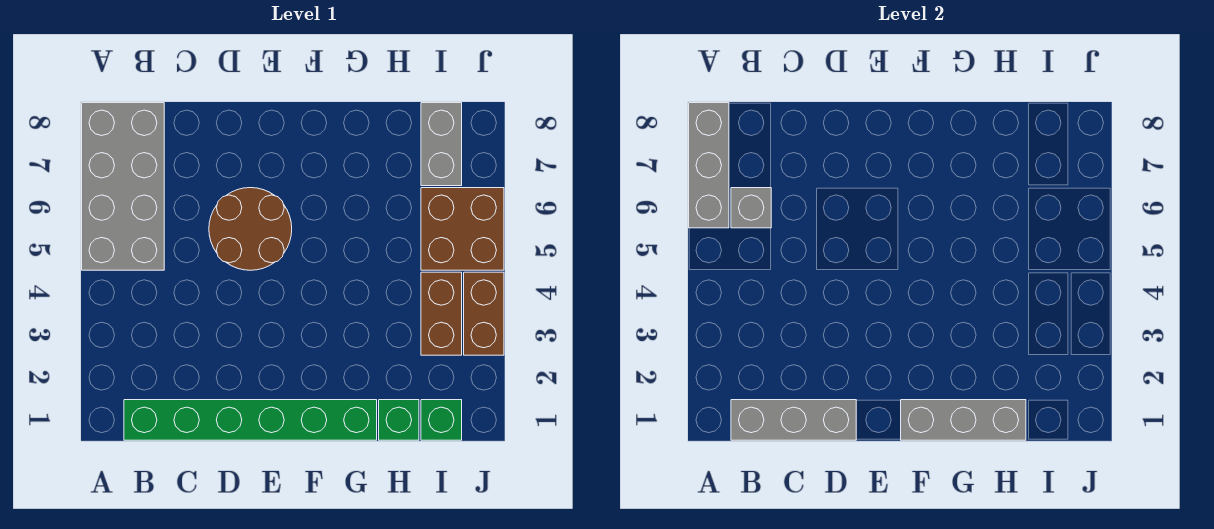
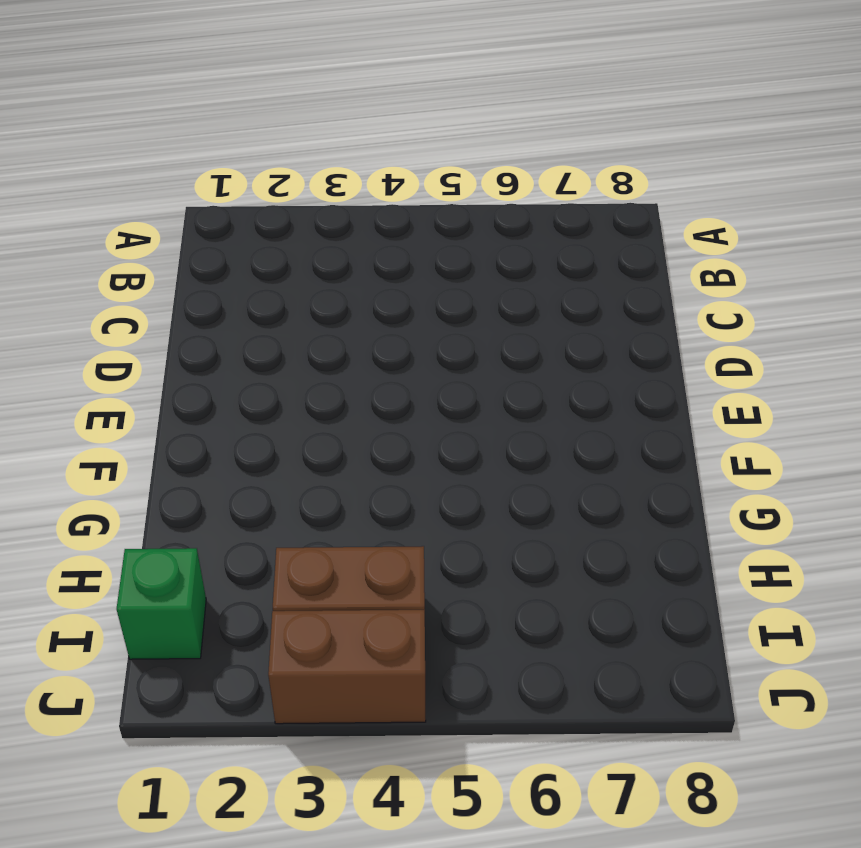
none -> grey brick A5:B8 level 1
none -> green brick B1:G1 level 1
none -> brown round brick D5:E6 level 1

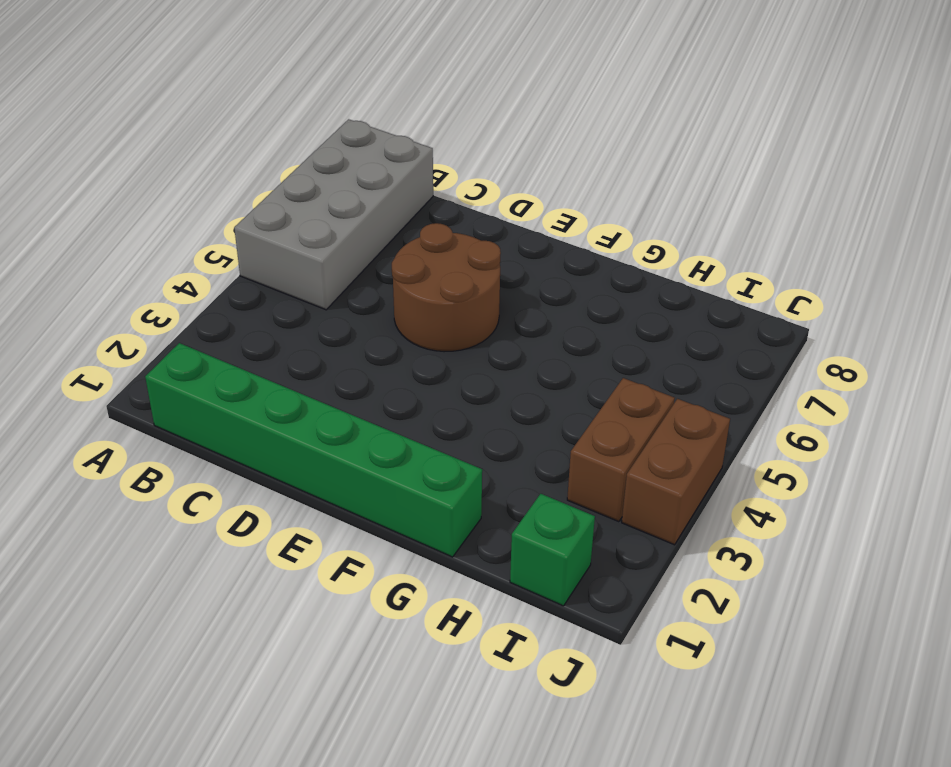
none -> green brick H1 level 1
none -> brown brick I5:J6 level 1
none -> grey brick I7:I8 level 1

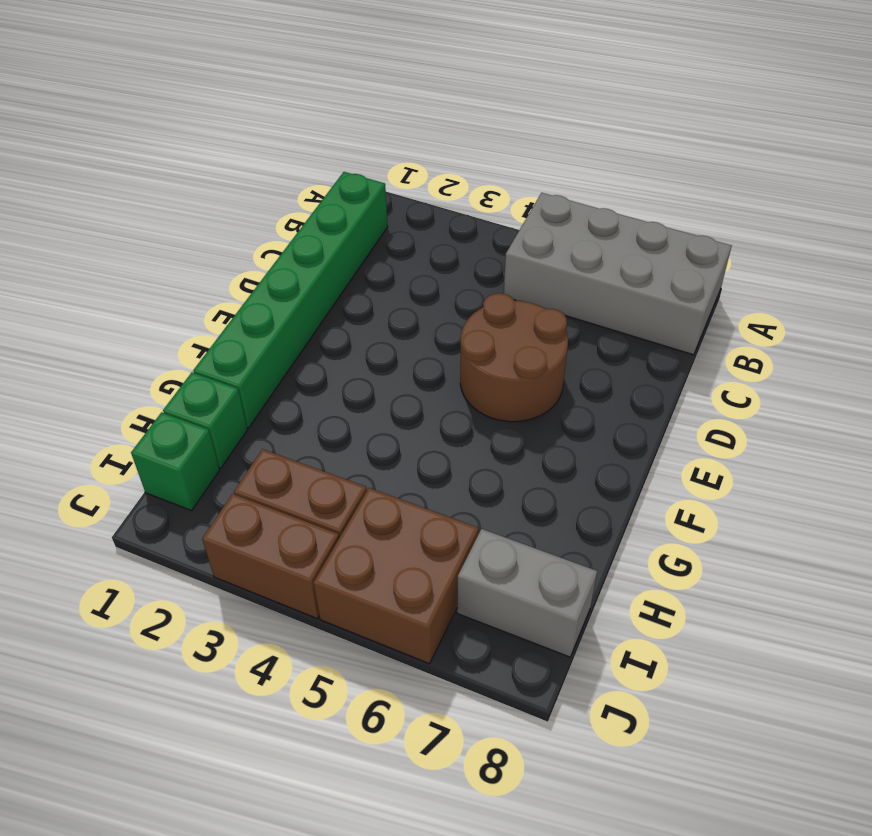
none -> grey brick A6:A8 level 2
none -> grey brick B1:D1 level 2
none -> grey brick B6 level 2

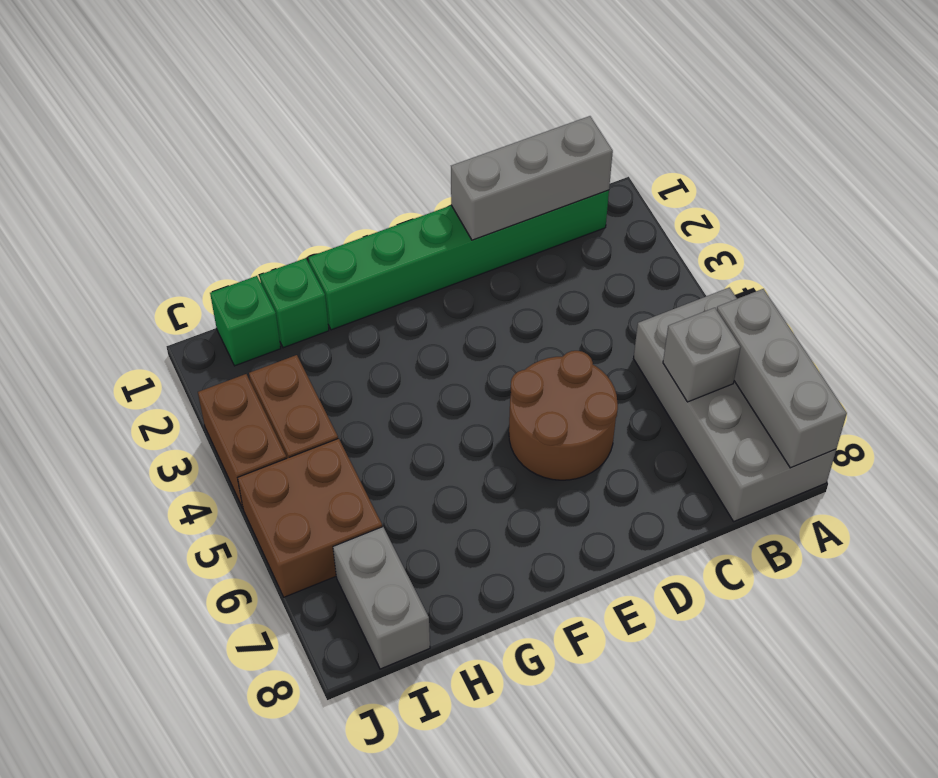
none -> grey brick F1:H1 level 2

